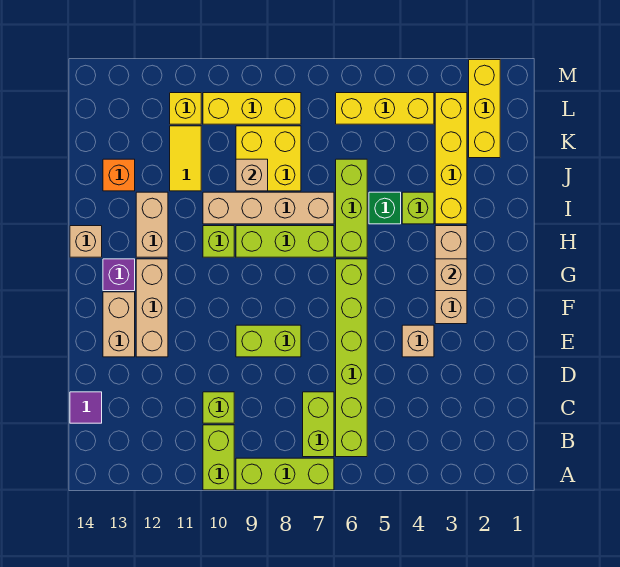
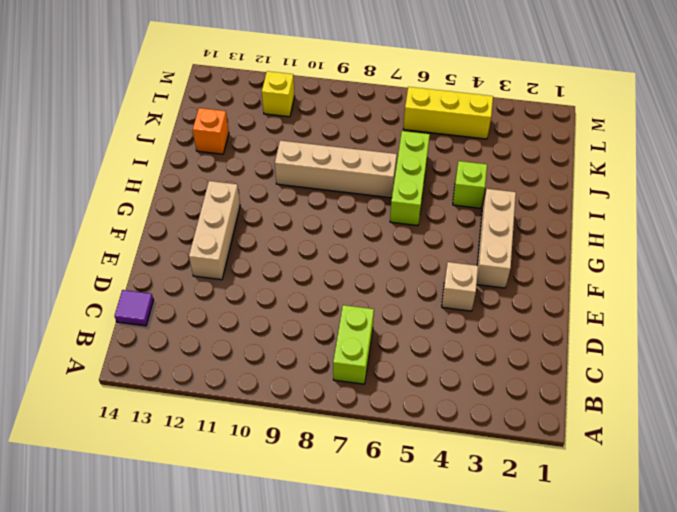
none -> lime brick A7:A9 level 1
none -> lime brick A10:B10 level 1
none -> lime brick B6:G6 level 1
none -> lime brick C10 level 1

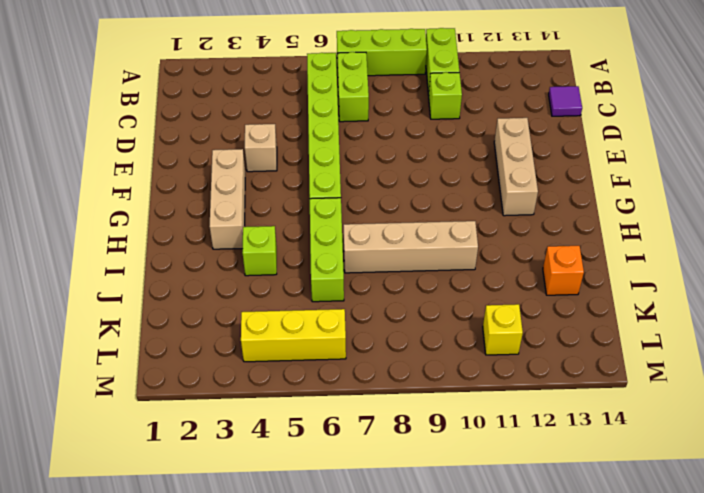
none -> lime brick E8:E9 level 1
none -> tan brick E13:F13 level 1
none -> purple brick G13 level 1
none -> lime brick H7:H9 level 1

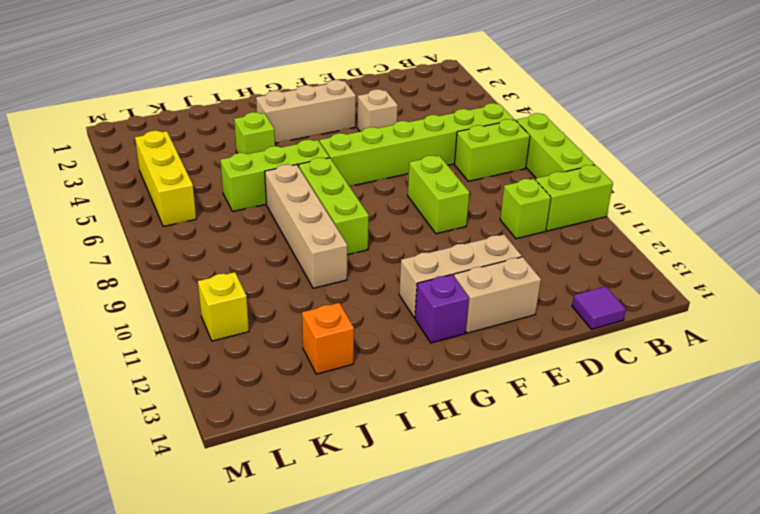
none -> lime brick H10 level 1
none -> tan brick H12:I12 level 1
none -> tan brick H14 level 1
none -> yellow brick I3:L3 level 1

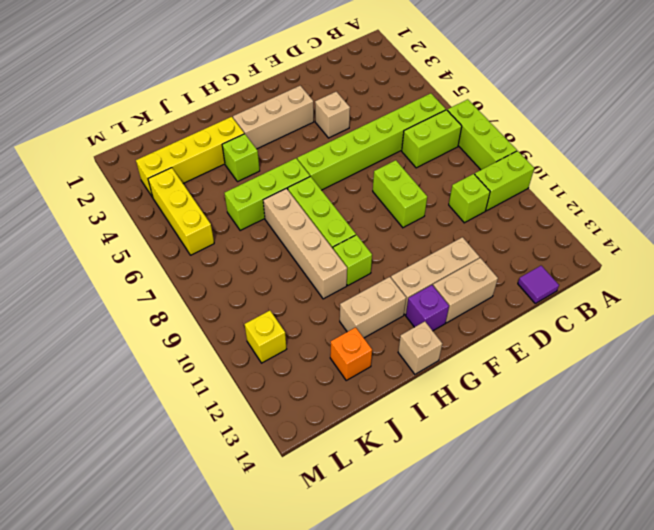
none -> green brick I5 level 1
none -> yellow brick J8:K9 level 1
none -> yellow tile J11:K11 level 1
none -> yellow brick K2:M2 level 1

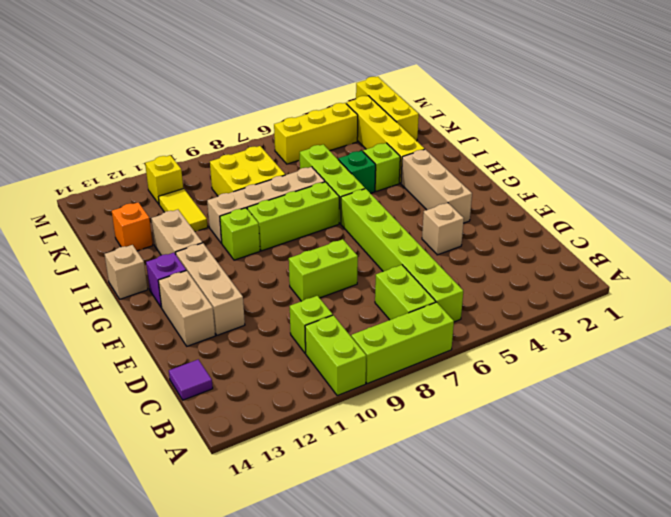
none -> yellow brick L8:L10 level 1
none -> tan brick G3 level 2
none -> tan brick J9 level 2

